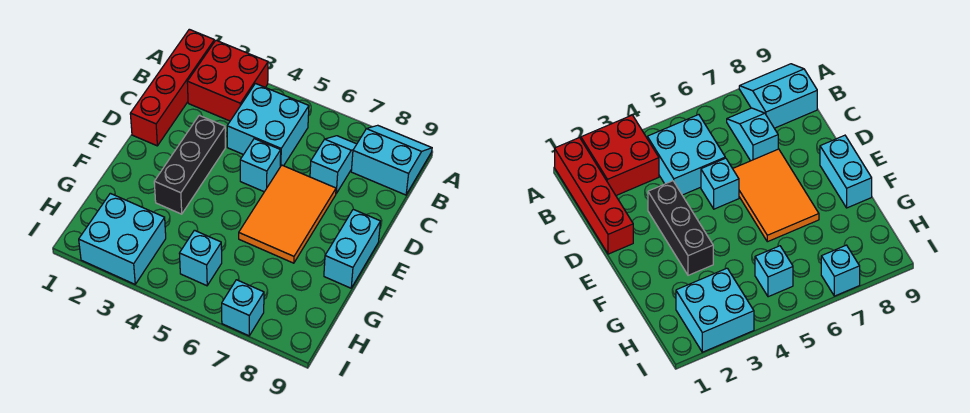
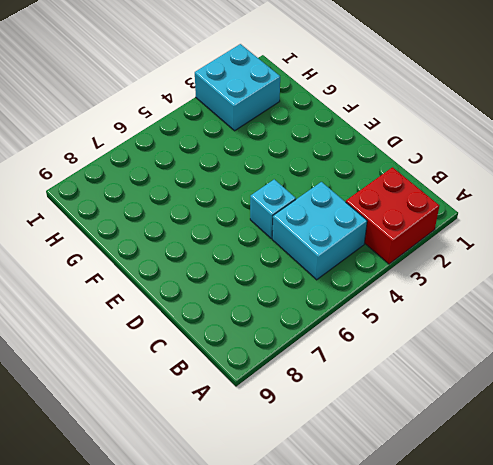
none -> red brick A1:D1 level 1
none -> cyan slope A8:B9 level 1 top B
none -> cyan slope B7:C7 level 1 top C

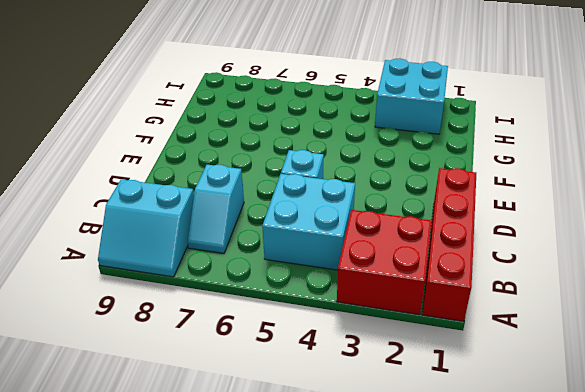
none -> black brick D3:F3 level 1
none -> orange tile D6:F7 level 1
none -> cyan brick E9:F9 level 1

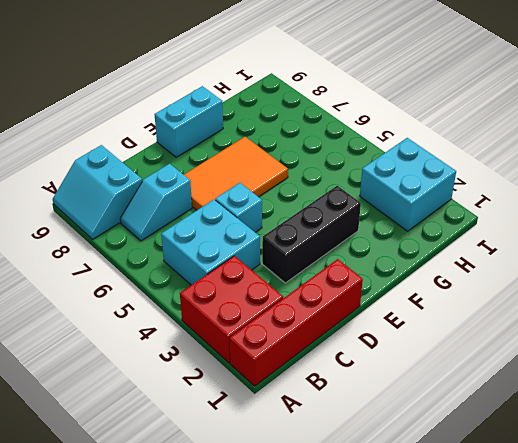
none -> cyan brick H5 level 1
none -> cyan brick I7 level 1

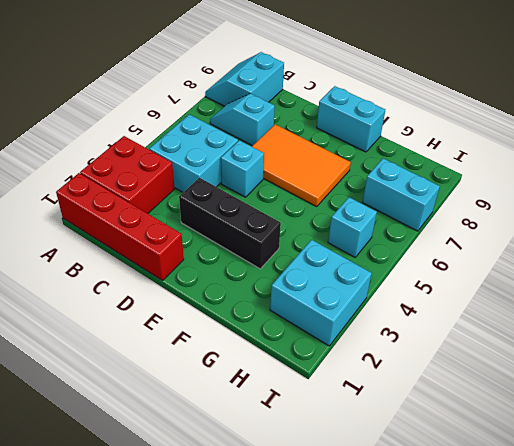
cyan brick H7:I7 level 1 -> cyan brick I7 level 1

